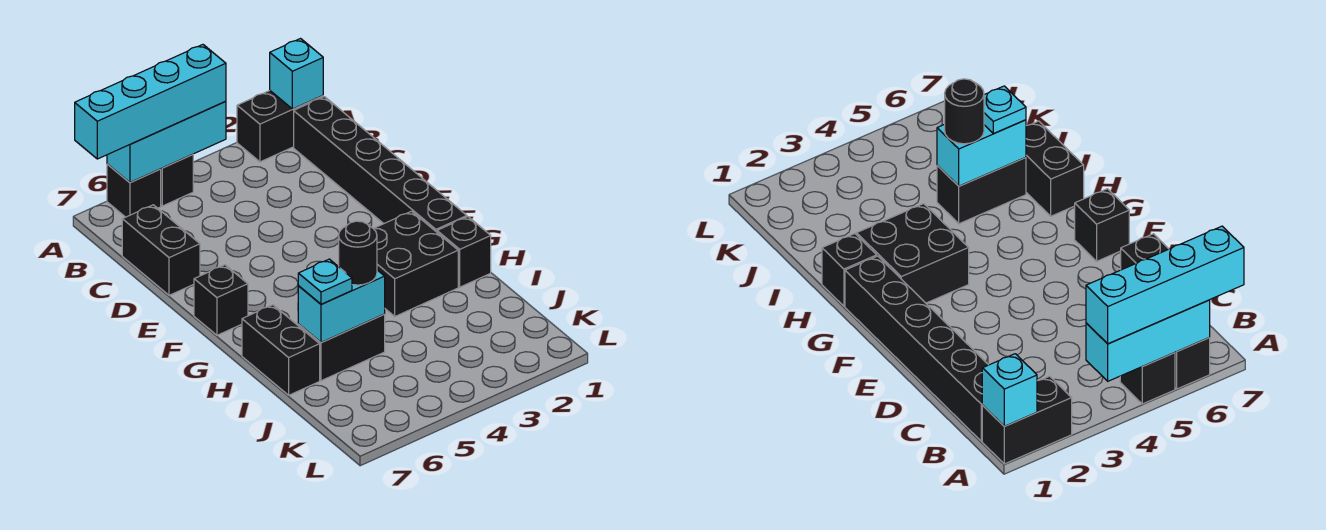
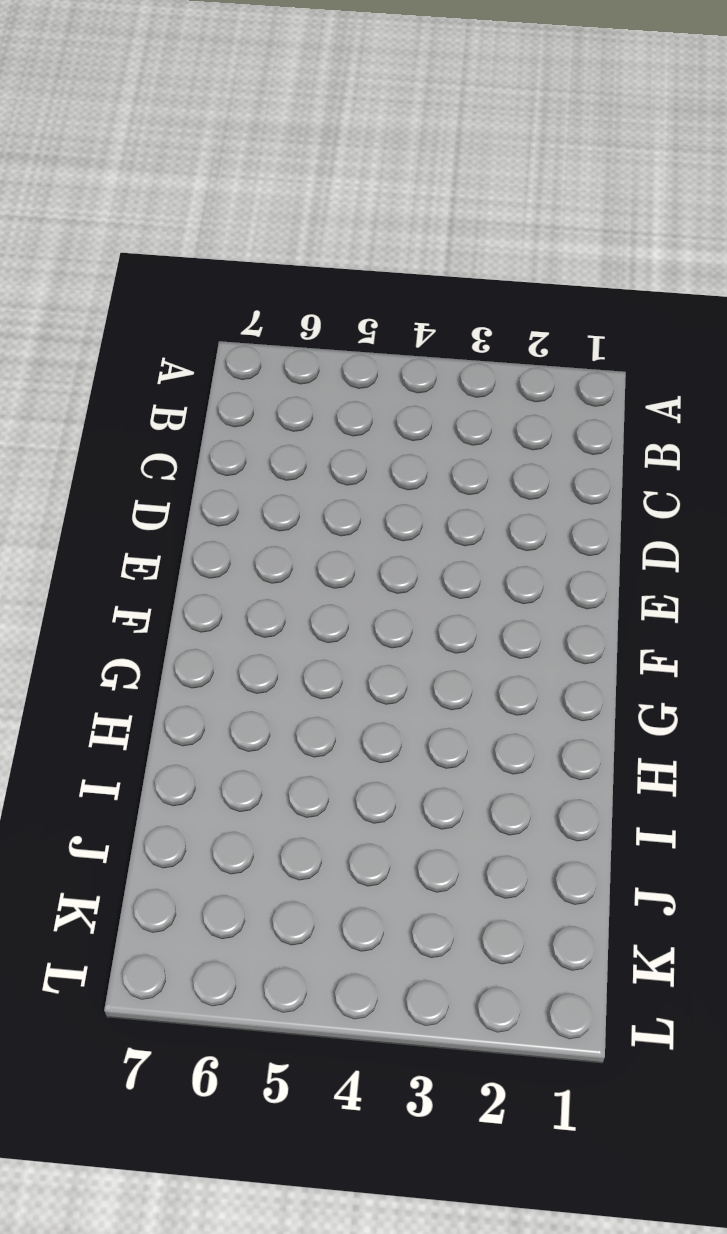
none -> black brick A1:A2 level 1
none -> black brick A5 level 1
none -> black brick A6 level 1

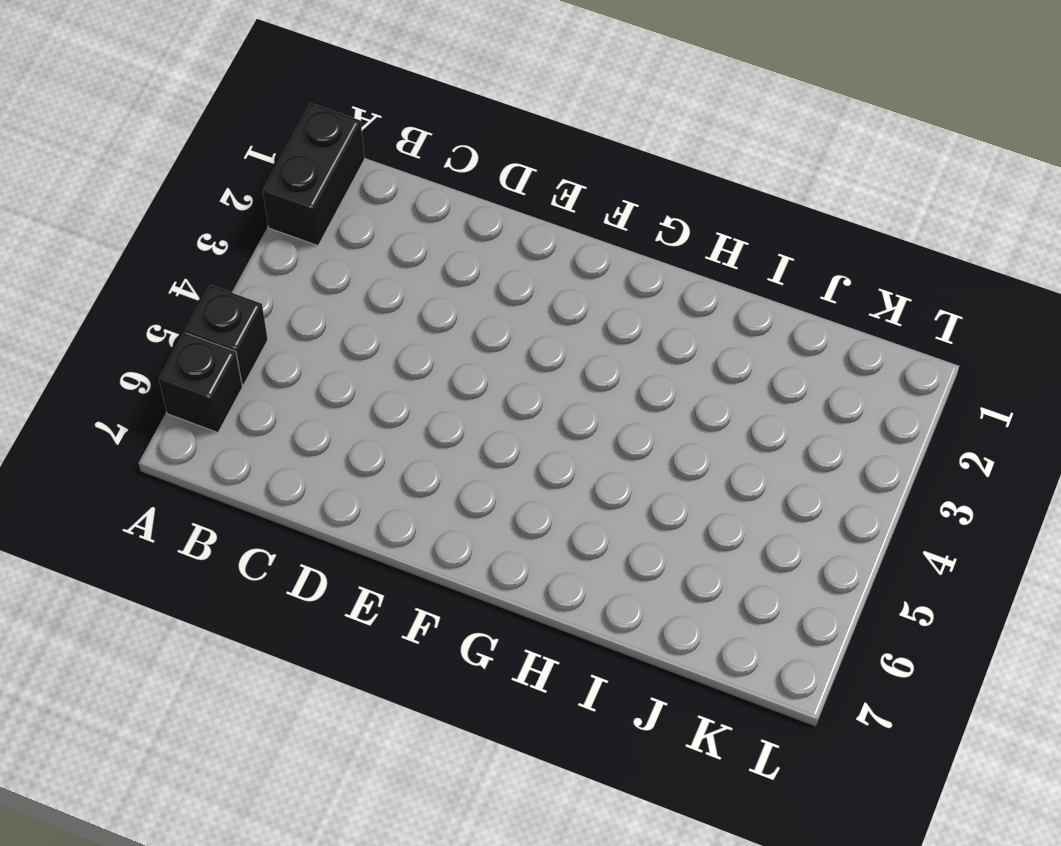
none -> black brick B1:G1 level 1
none -> black brick C7:D7 level 1
none -> black brick F7 level 1

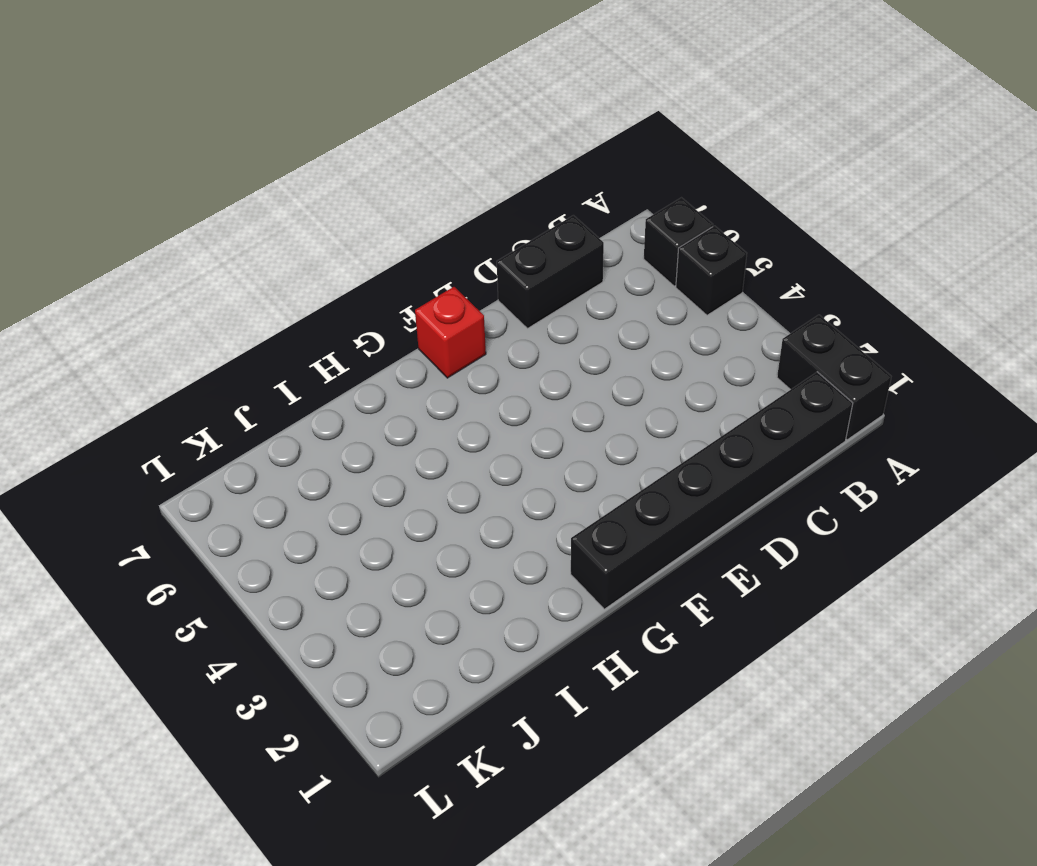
red brick F7 level 1 -> black brick F7 level 1
none -> black brick G2:H3 level 1
none -> black brick H1 level 1
none -> black brick H7:I7 level 1

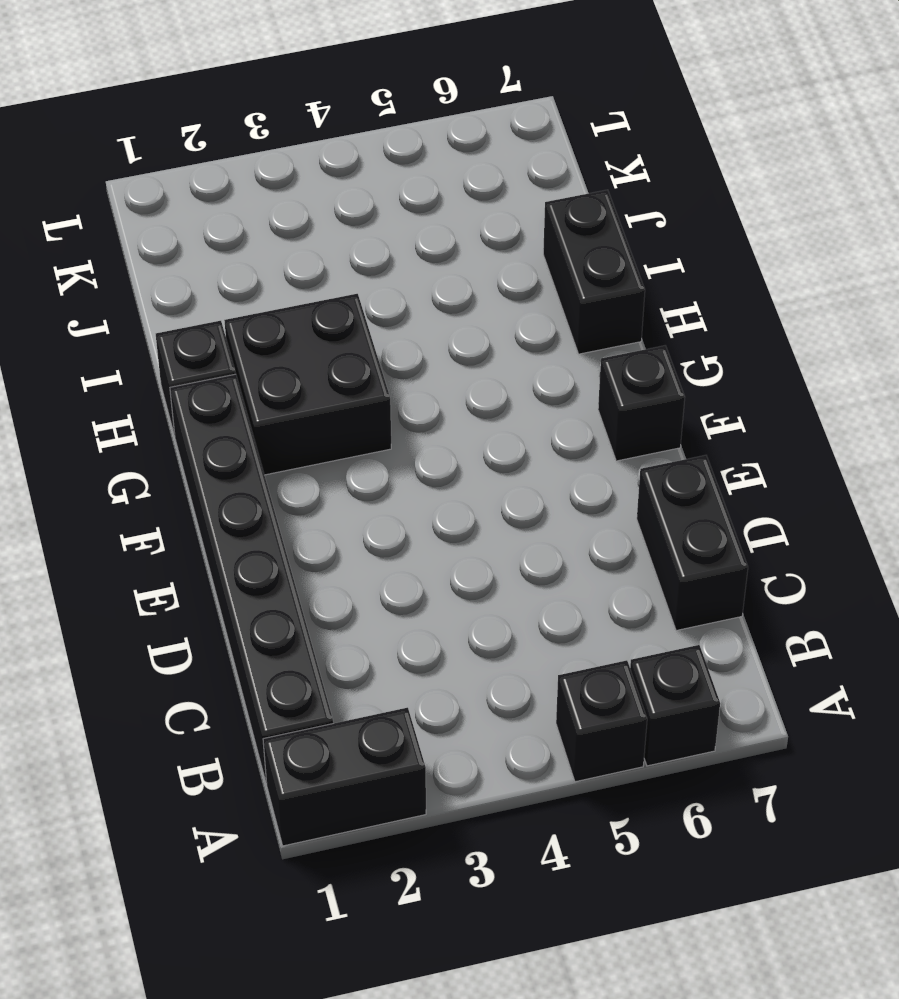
none -> black brick I5:I6 level 1
none -> cyan brick A1 level 2
none -> cyan brick A4:A6 level 2

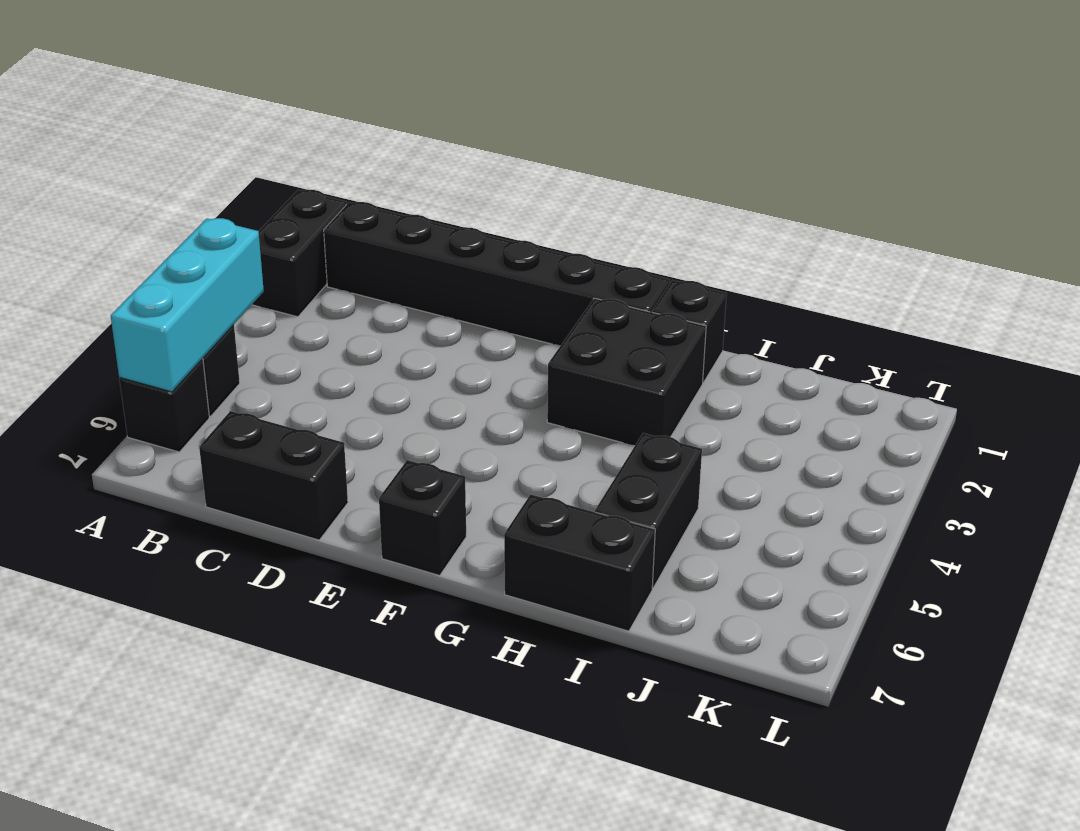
none -> cyan brick A1 level 2
none -> cyan brick I5:I6 level 2
none -> cyan brick A4:A7 level 3

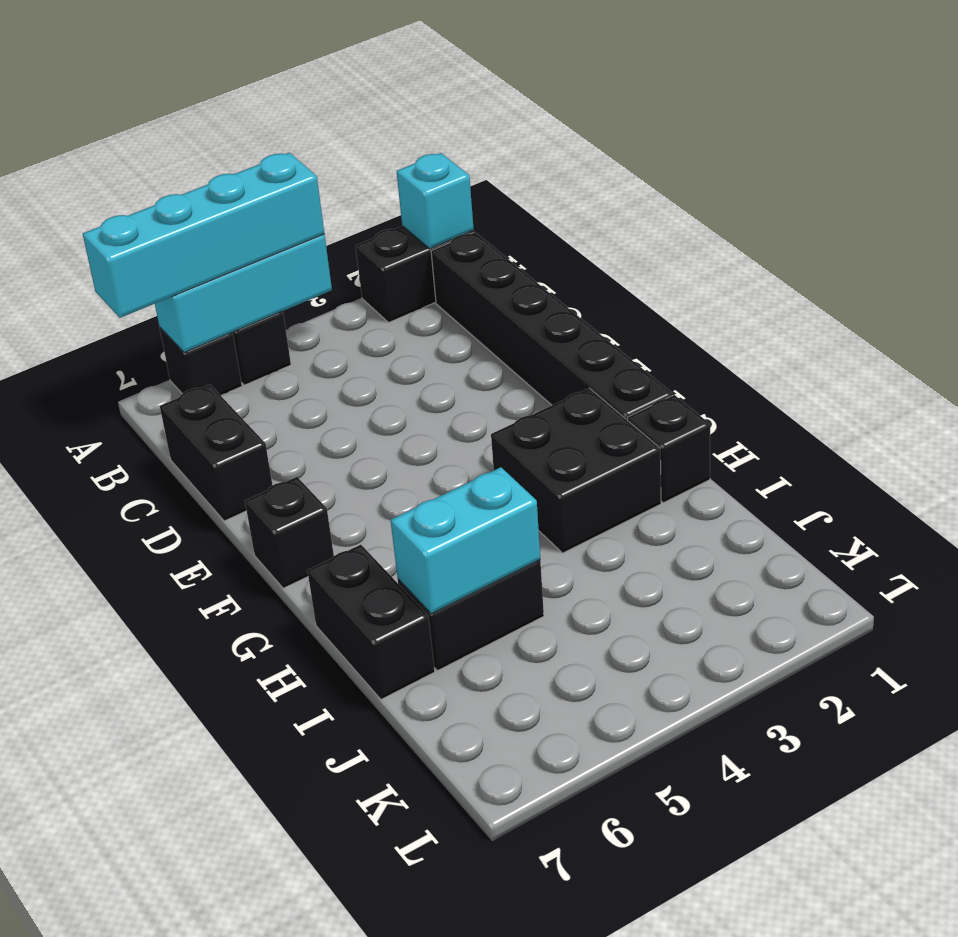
none -> black round brick I5 level 3
none -> cyan plate I6 level 3

